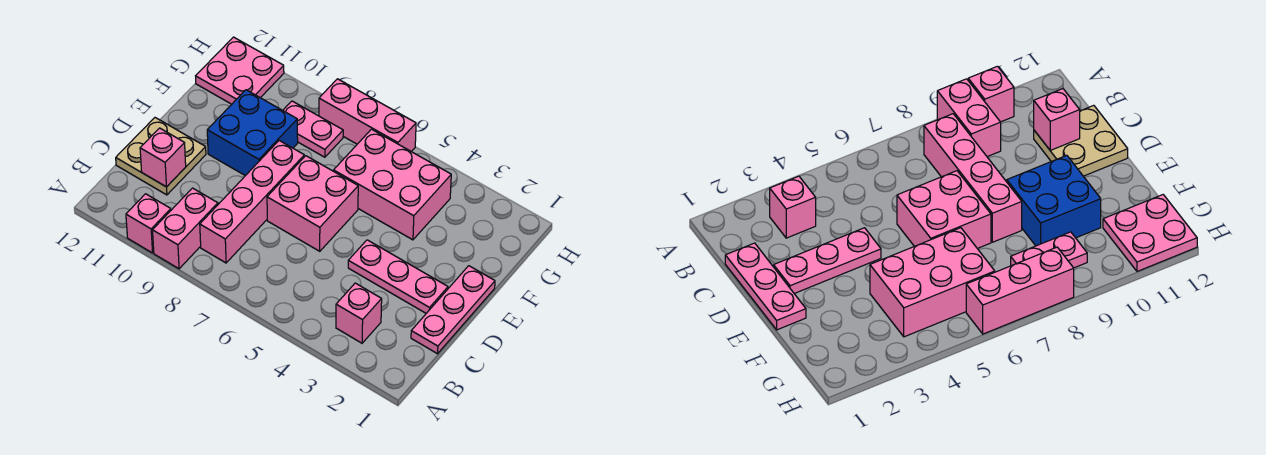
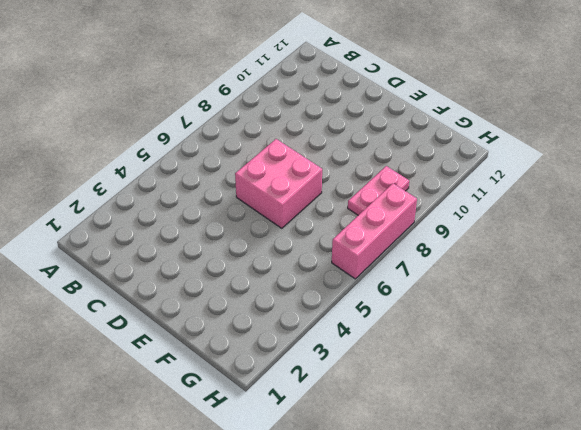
none -> pink brick A9:B9 level 1
none -> pink brick A10 level 1
none -> pink brick B3 level 1

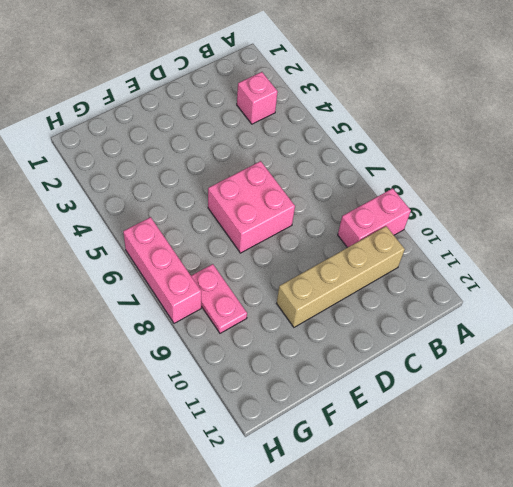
tan brick B10:E10 level 1 -> blue brick E9:F10 level 1
none -> pink brick A10 level 1
none -> pink brick B8:E8 level 1
none -> pink plate C1:E1 level 1

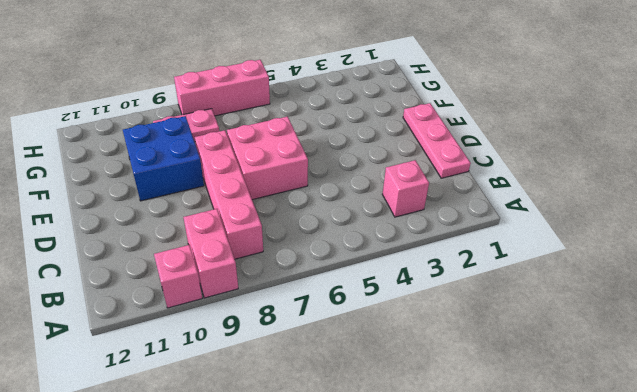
none -> tan plate C11:D12 level 1
none -> pink plate D2:D4 level 1
none -> pink brick F4:G6 level 1

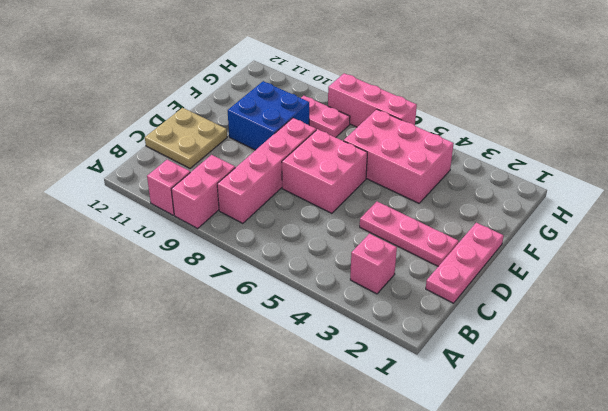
none -> pink plate G11:H12 level 1
none -> pink brick C11 level 2

